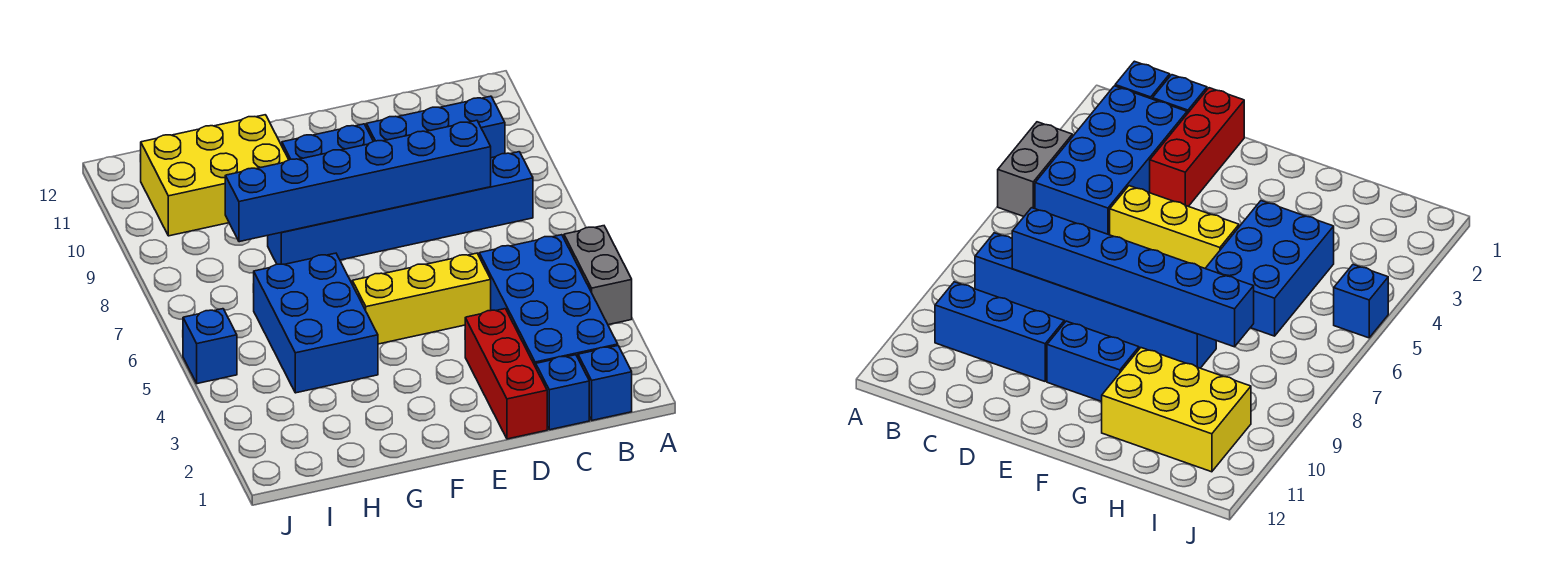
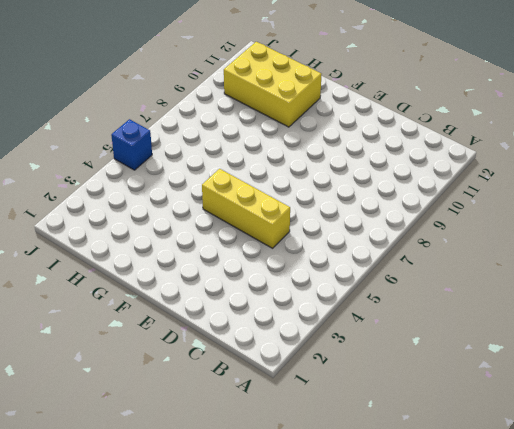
none -> grey brick A4:A5 level 1
none -> blue brick B1 level 1
none -> blue brick B2:C5 level 1

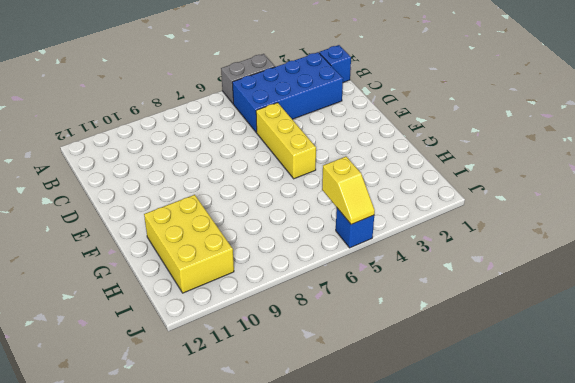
yellow slope I5:J5 level 2 top I -> none
none -> blue brick B8:G8 level 1
none -> blue brick B10:D10 level 1
none -> blue brick C1 level 1

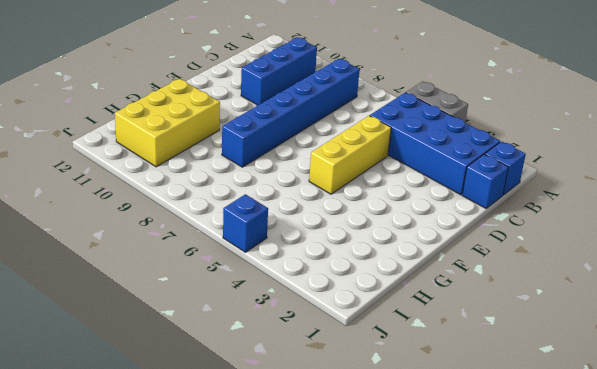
none -> red brick D1:D3 level 1
none -> blue brick E10:F10 level 1
none -> blue brick G4:H6 level 1

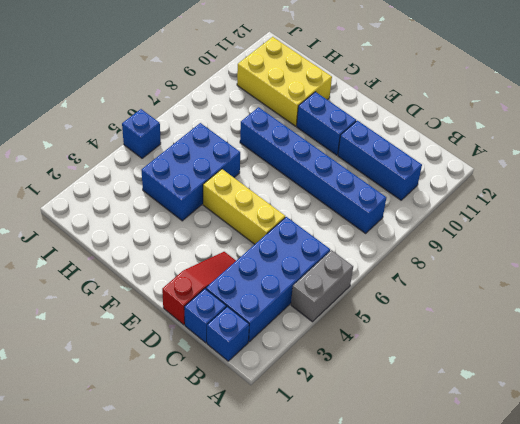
red slope D1:D3 level 1 top 1 -> red brick D1:D3 level 1
none -> blue brick C8:H8 level 2

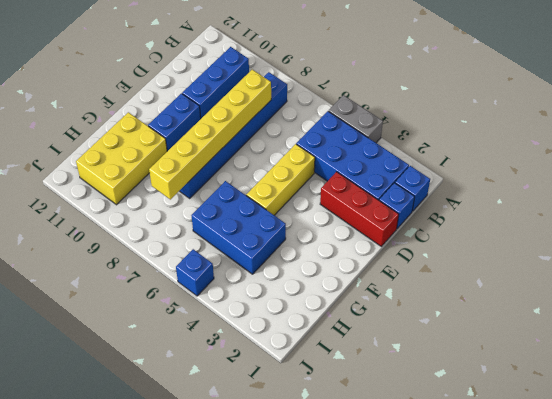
yellow brick C8:H8 level 2 -> blue brick C8:H8 level 2

